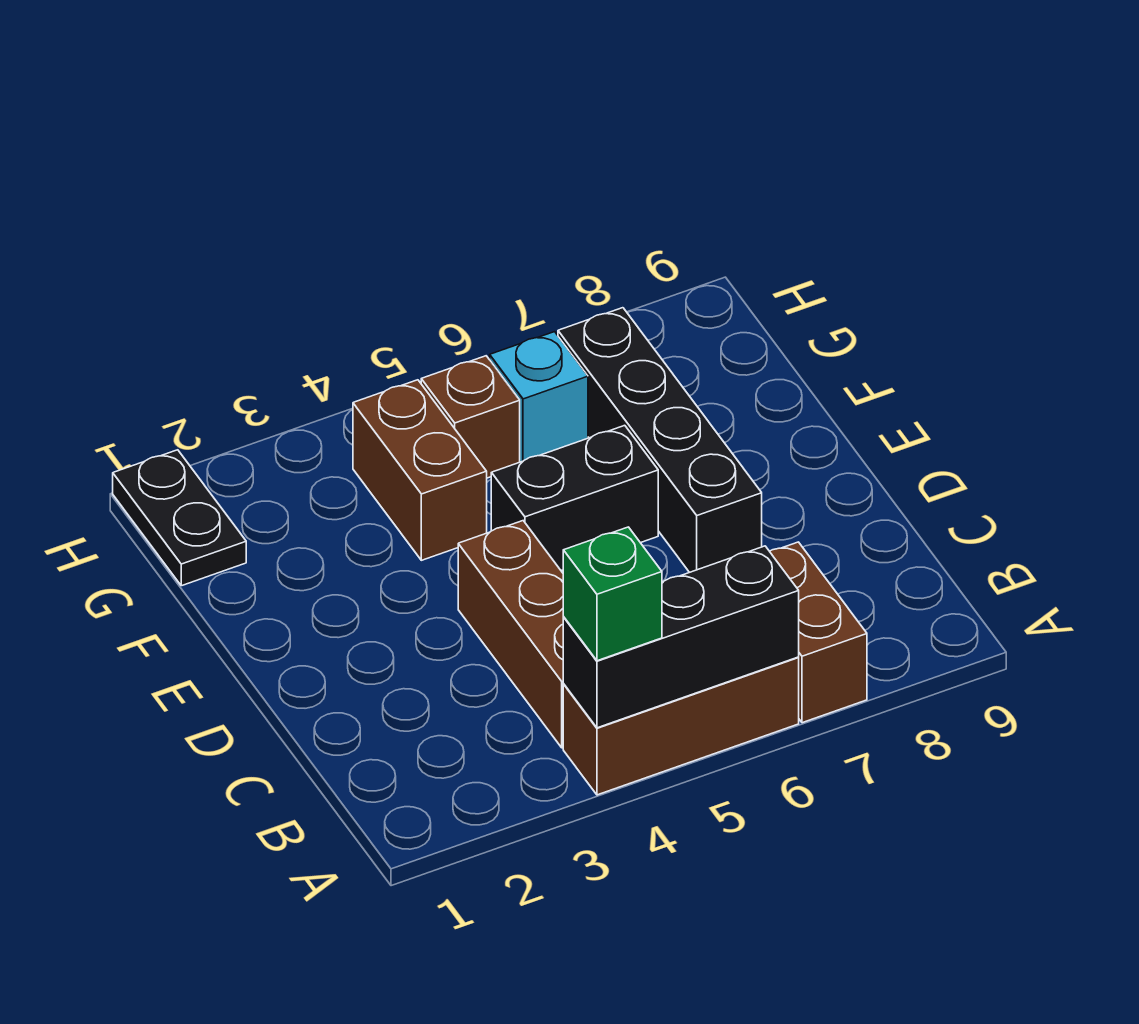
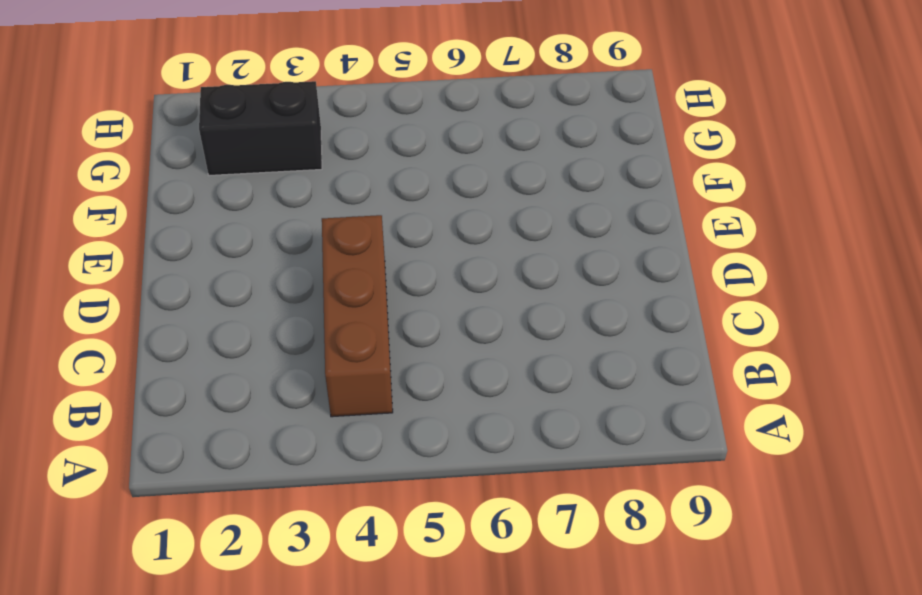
black brick G2:G3 level 1 -> black brick E5:E6 level 1
none -> brown brick A4:A6 level 1
none -> brown brick A7:B7 level 1

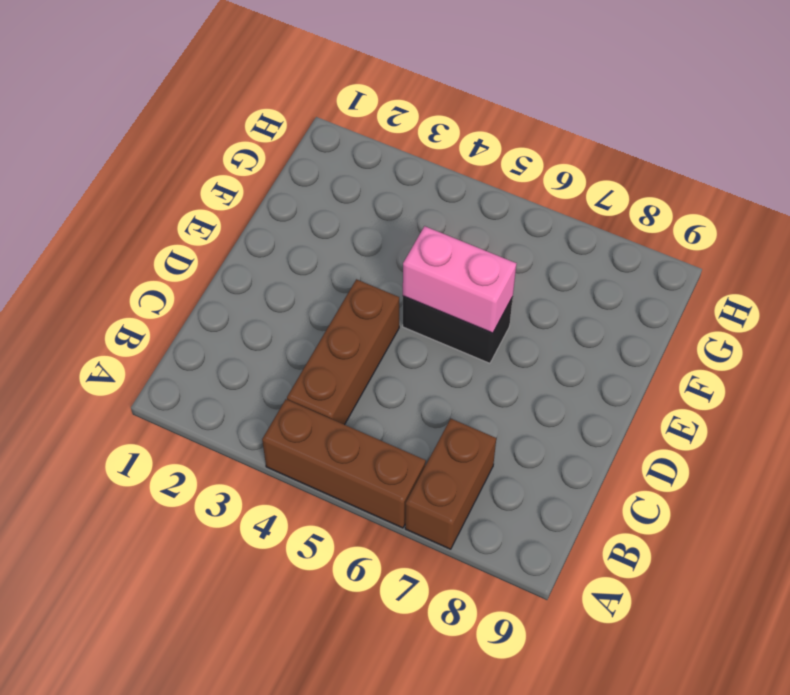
pink brick E5:E6 level 2 -> none
none -> black brick D7:G7 level 1
none -> brown brick F4:G4 level 1

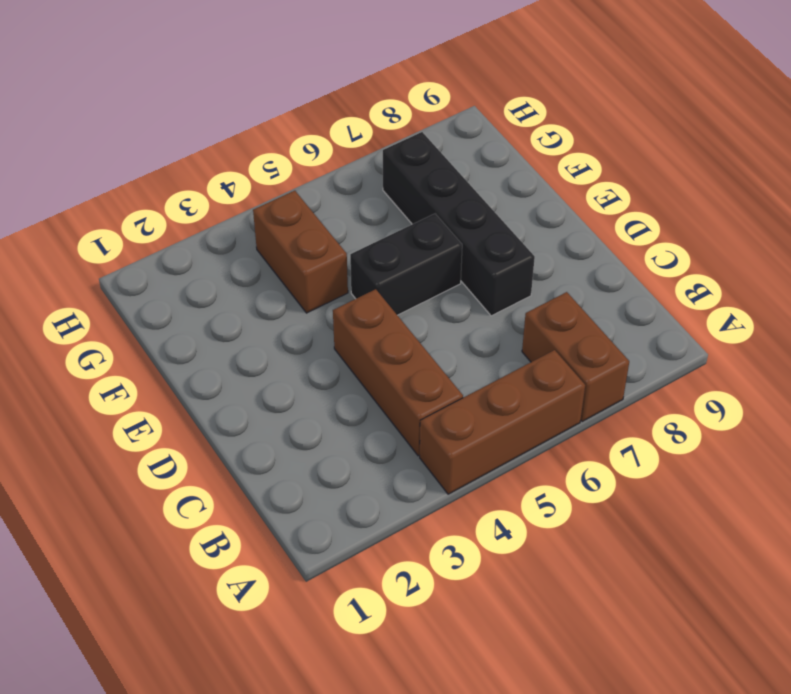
none -> black plate G1:H1 level 1
none -> brown brick G5 level 1

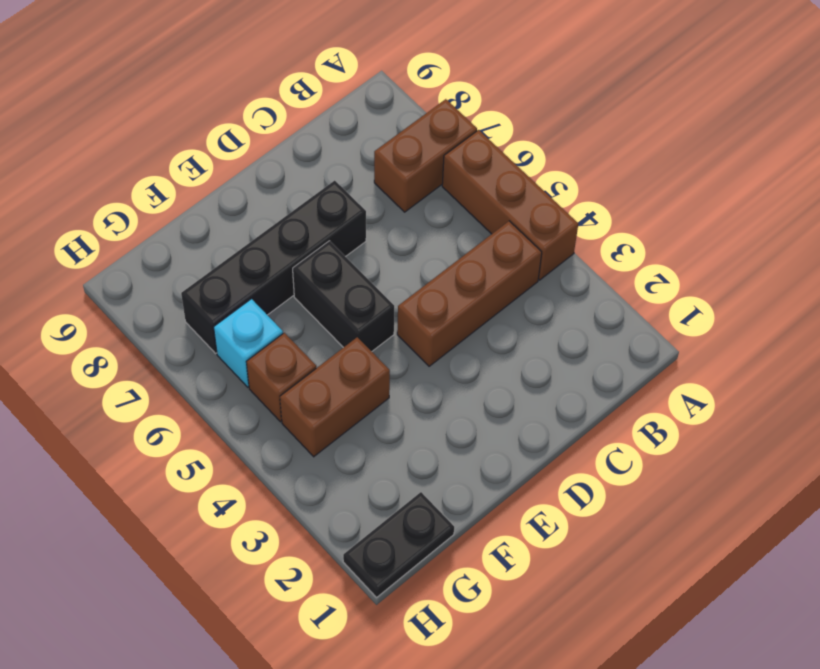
none -> black brick A4:A6 level 2
none -> green brick A4 level 3

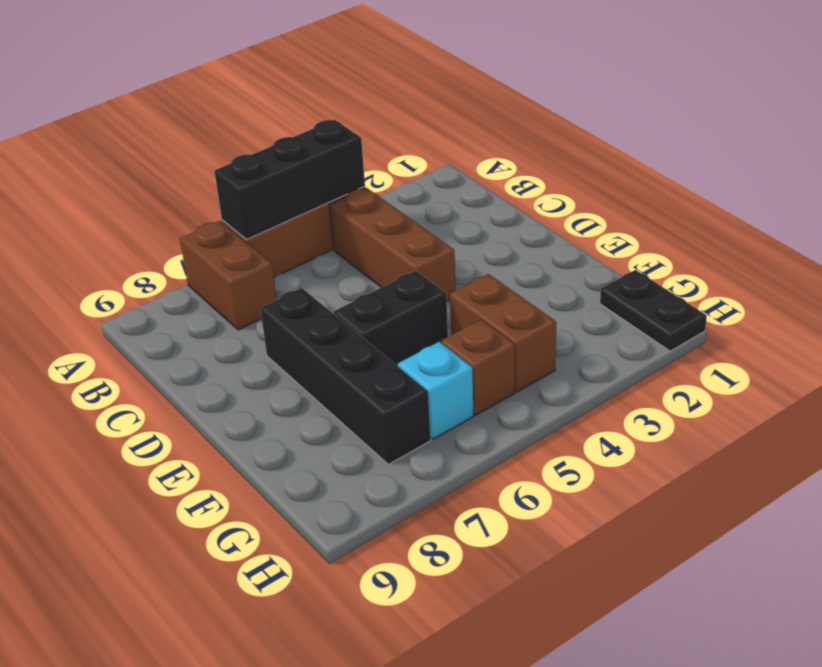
none -> green brick A4 level 3

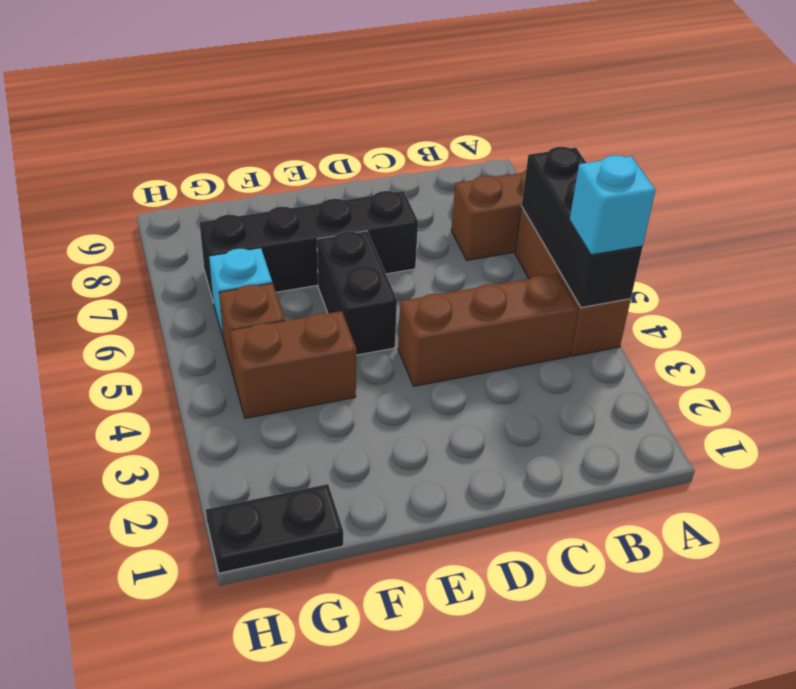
cyan brick A4 level 3 -> green brick A4 level 3

